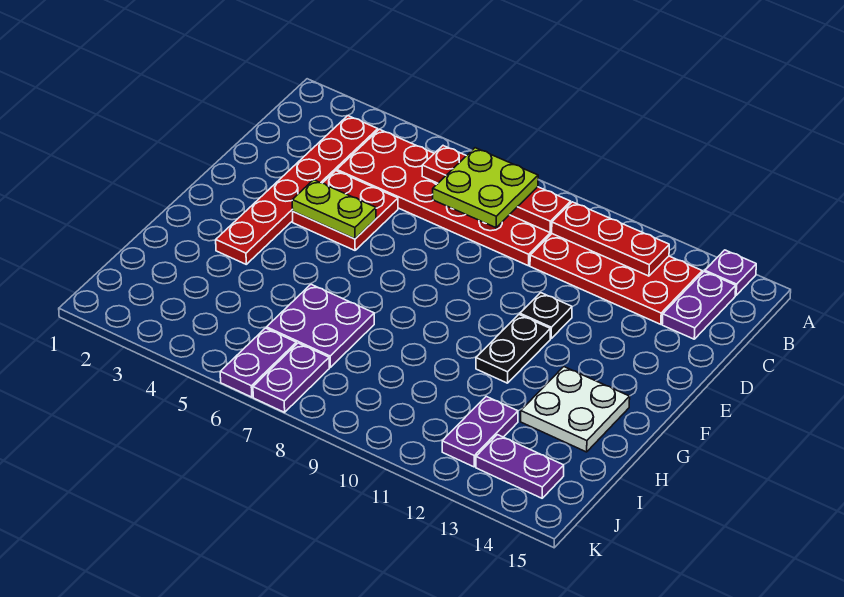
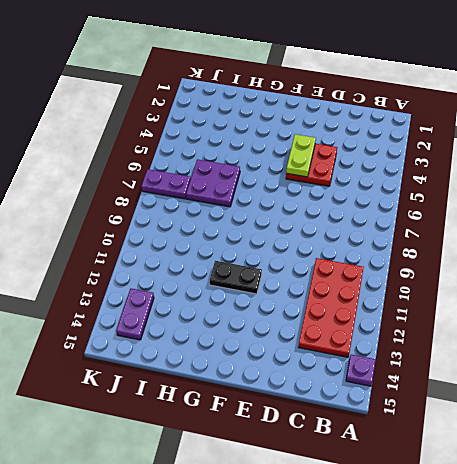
none -> red plate B3:G3 level 1
none -> red plate B4:C9 level 1
none -> purple plate B14:C14 level 1

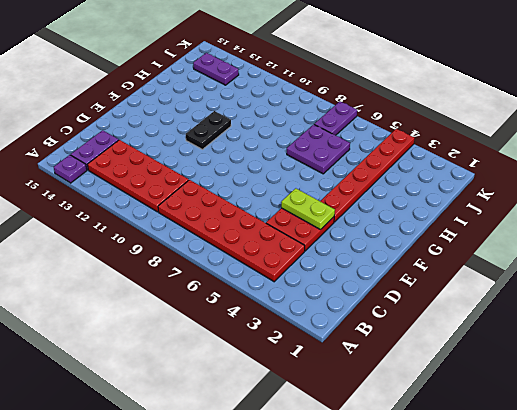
red plate F4:K4 level 1 -> red plate B3:G3 level 1
none -> black plate E11 level 1
none -> white plate G13:H14 level 1
none -> purple plate I12:J12 level 1

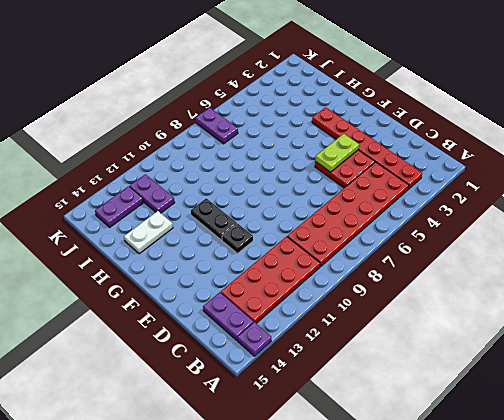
white plate H13:H14 level 1 -> white plate G13:H14 level 1
none -> purple plate H6:I7 level 1
none -> purple plate J6:K6 level 1
none -> red plate B6:B9 level 2

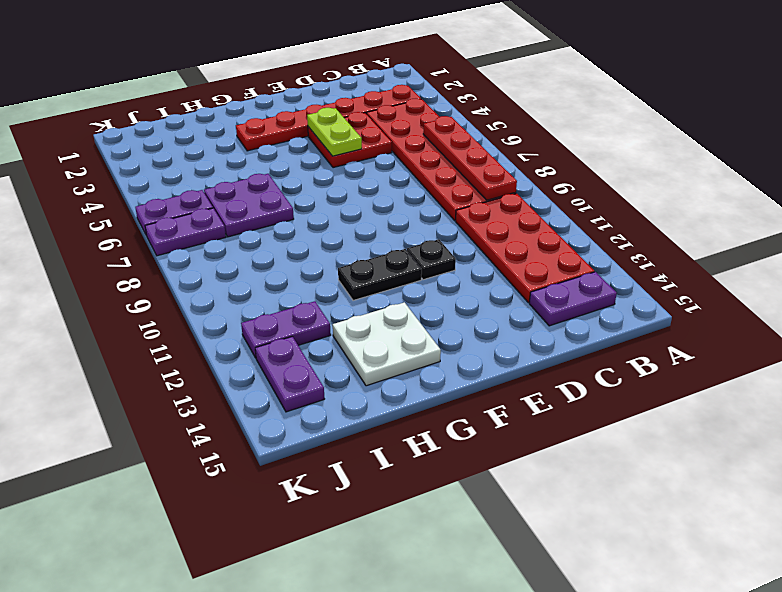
none -> purple plate A14 level 1
none -> red plate B10:B12 level 2
none -> lime plate B7:C8 level 3

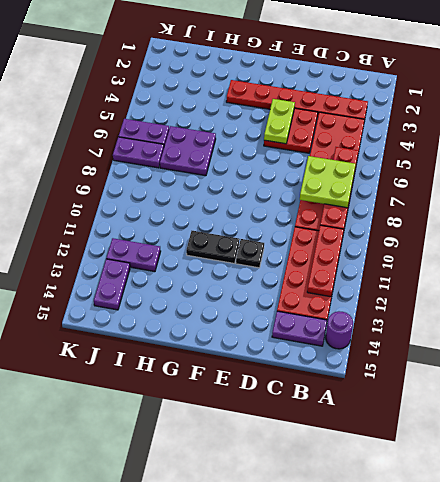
purple round brick A14 level 1 -> purple plate A14 level 1
none -> white plate G13:H14 level 1

